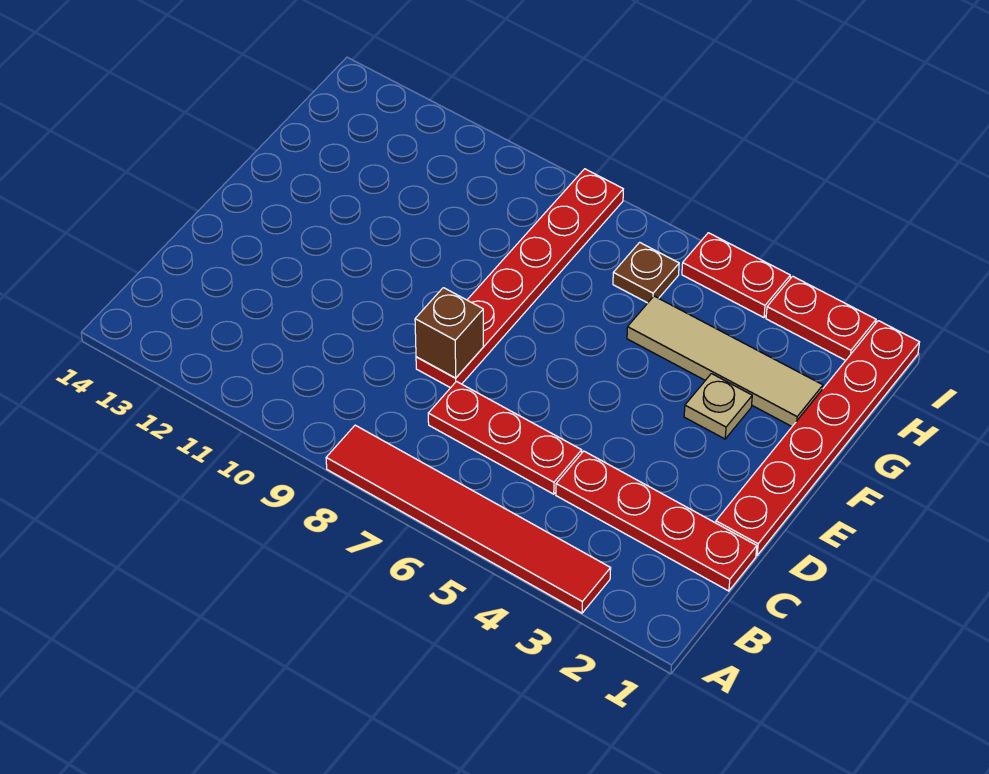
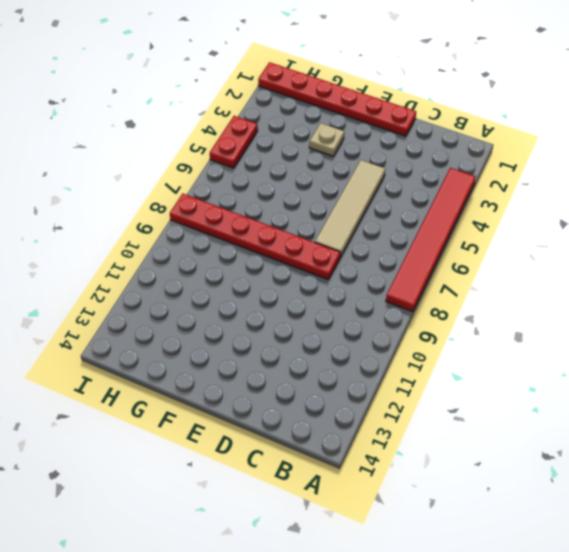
tan tile D4:D7 level 1 -> tan tile G2:G5 level 1
none -> red plate C1:C4 level 1
none -> red plate C5:C7 level 1

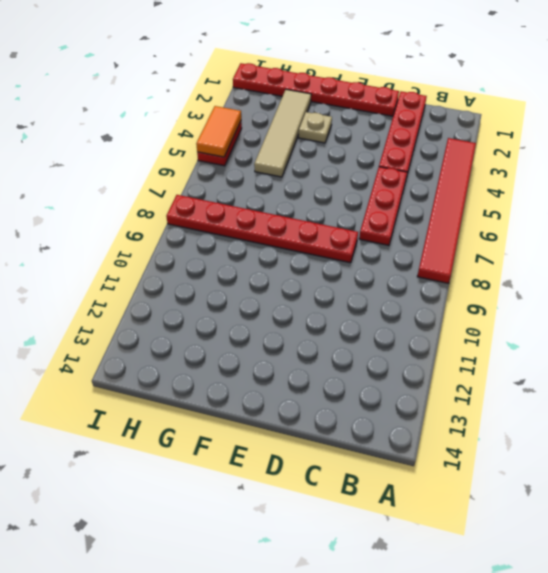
orange tile I4:I5 level 2 -> none
none -> brown plate H6 level 1
none -> red plate I2:I3 level 1

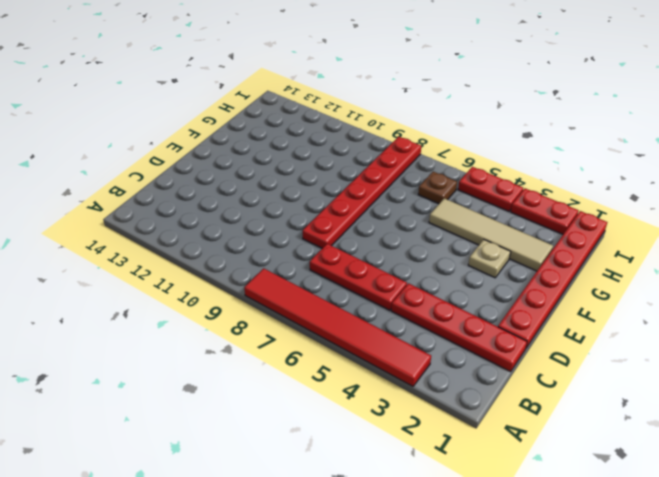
none -> brown brick D8 level 2

